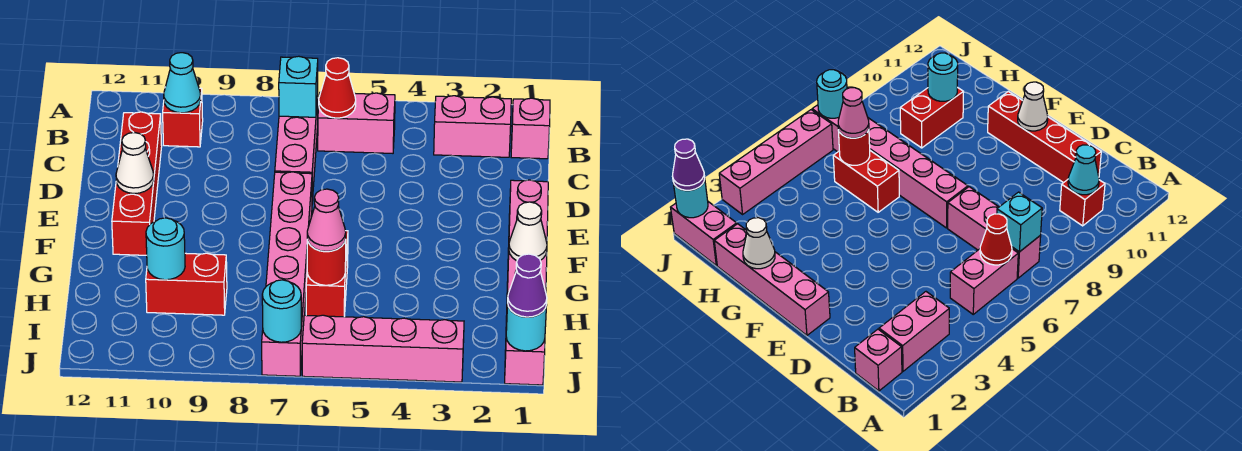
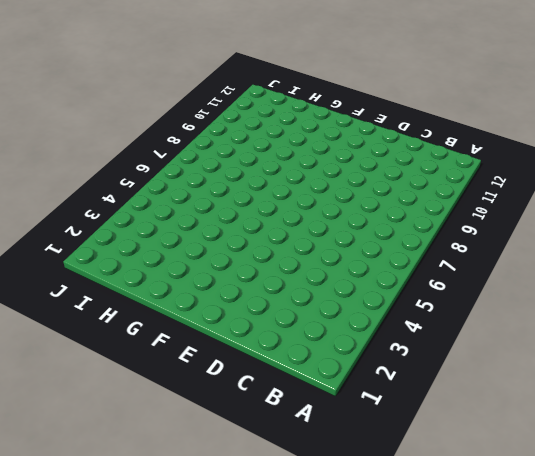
none -> pink brick B1 level 1
none -> pink brick B2:B3 level 1
none -> pink brick B5:B6 level 1

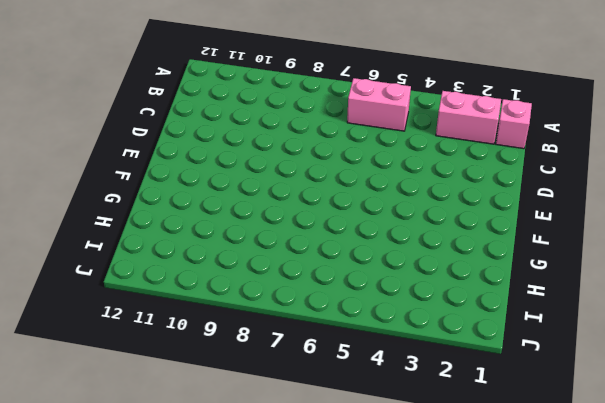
none -> pink brick B7:D7 level 1
none -> red brick B10 level 1
none -> red brick C11:F11 level 1

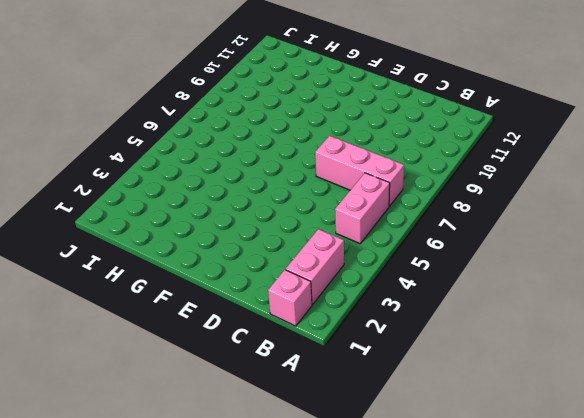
none -> red brick B10 level 1
none -> red brick C11:F11 level 1
none -> pink brick E1:H1 level 1

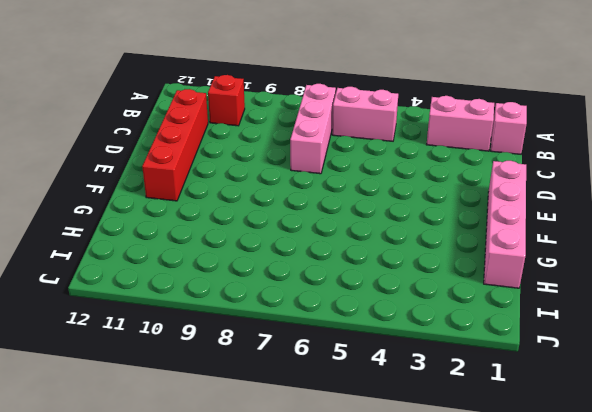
none -> pink brick E7:J7 level 1
none -> red brick G6:H6 level 1
none -> red brick H9:H10 level 1

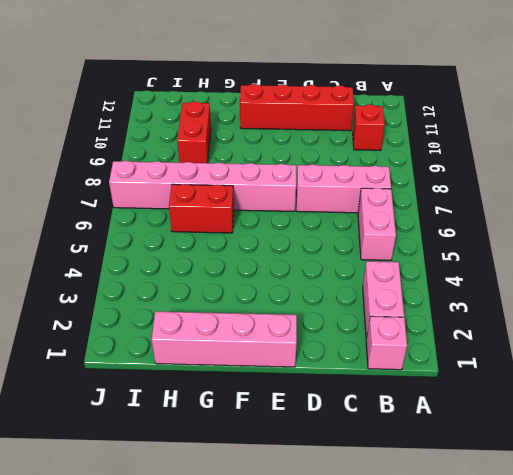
none -> pink brick I1:J1 level 1
none -> pink brick J3:J6 level 1
none -> red cone B6 level 2

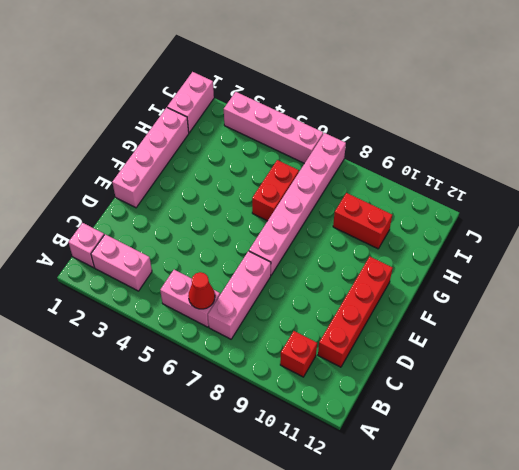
none -> cyan brick B7 level 2
none -> cyan cone B10 level 2
none -> white cone E11 level 2

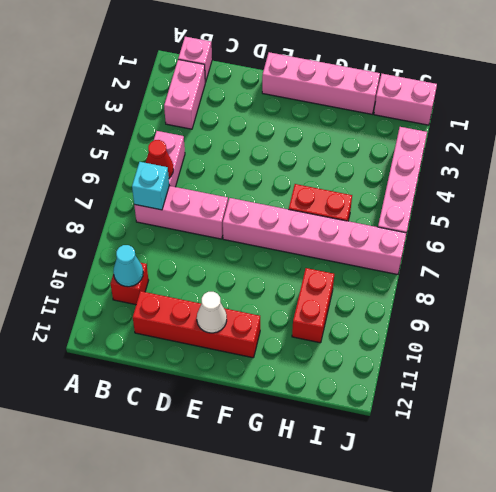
none -> white cone G1 level 2
none -> red round brick H6 level 2
none -> cyan round brick H10 level 2

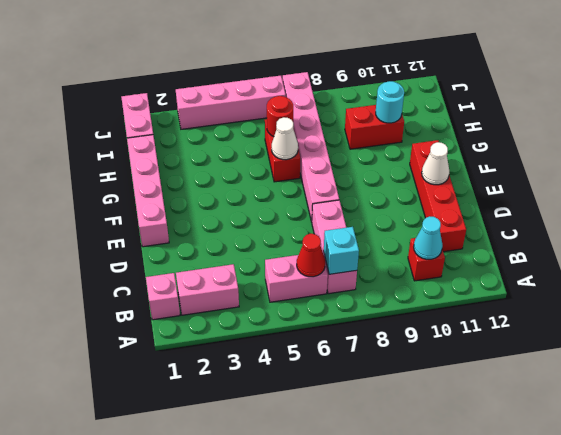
white cone G6 level 2 -> white cone G1 level 2
none -> cyan round brick J1 level 2
none -> cyan round brick J7 level 2
none -> pink cone H6 level 3

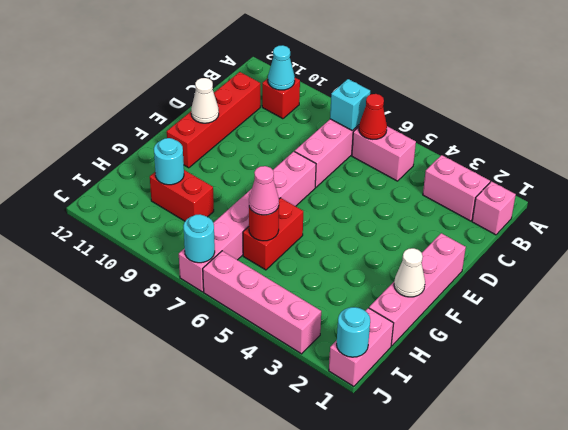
none -> purple cone J1 level 3

